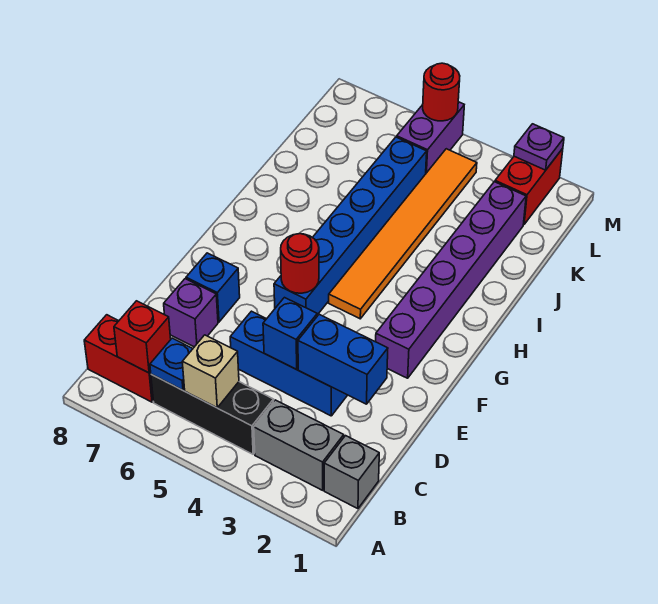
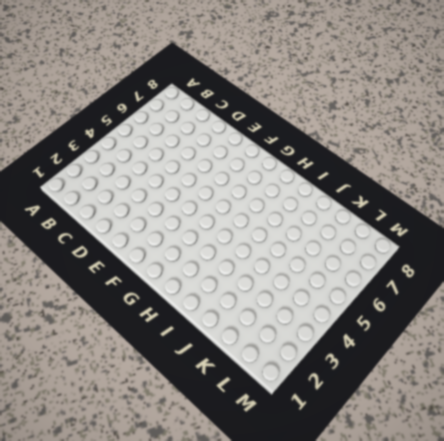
none -> grey brick B1 level 1
none -> grey brick B2:B3 level 1
none -> black brick B4:B6 level 1

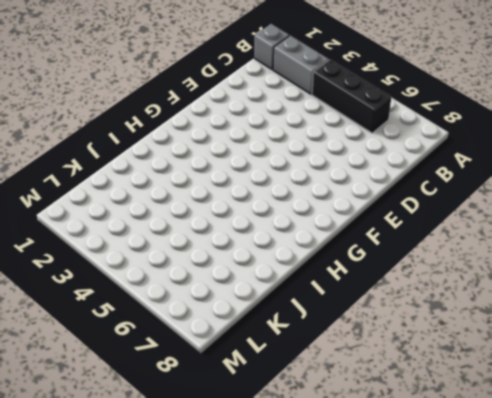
none -> red brick B7:B8 level 1
none -> blue brick D3:D5 level 1
none -> purple brick D7 level 1

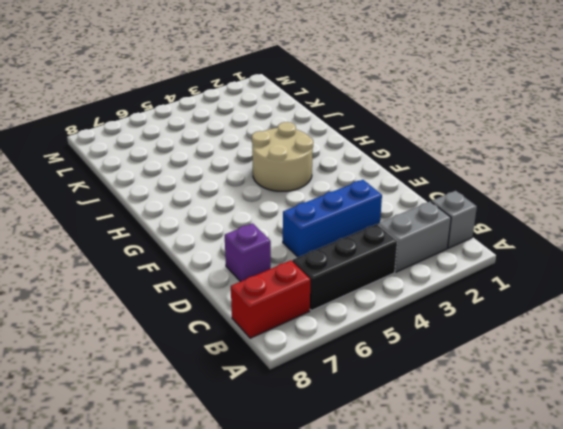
tan round brick G3:H4 level 1 -> orange tile G4:L4 level 1
none -> blue brick E7 level 1
none -> purple brick F2:K2 level 1
none -> blue brick F5:K5 level 1

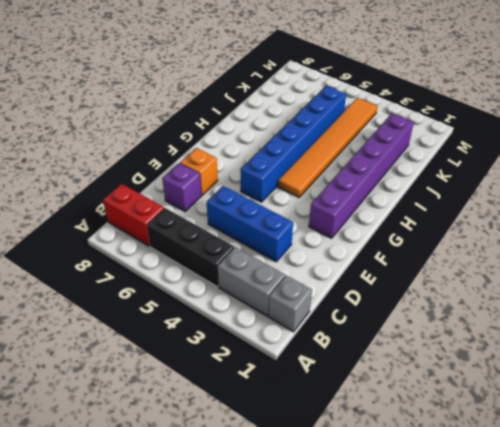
orange brick E7 level 1 -> blue brick E7 level 1
none -> red brick L2:M2 level 1
none -> purple brick L5:M5 level 1
none -> tan brick B5 level 2

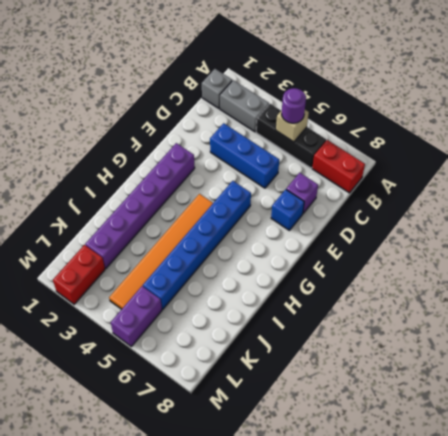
purple round brick B5 level 3 -> none
none -> blue plate B6 level 2
none -> red brick B7 level 2
none -> blue brick D2:D3 level 2

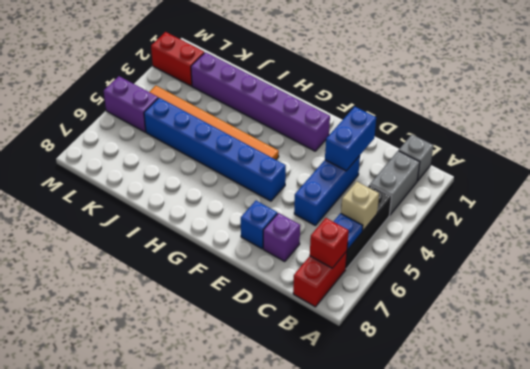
none -> blue brick D4 level 2
none -> red round brick F5 level 2
none -> purple plate M2 level 2

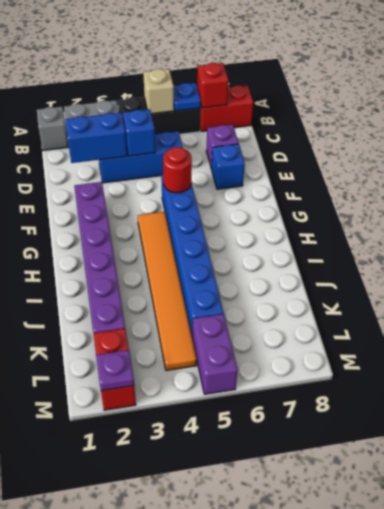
none -> red round brick M5 level 2

